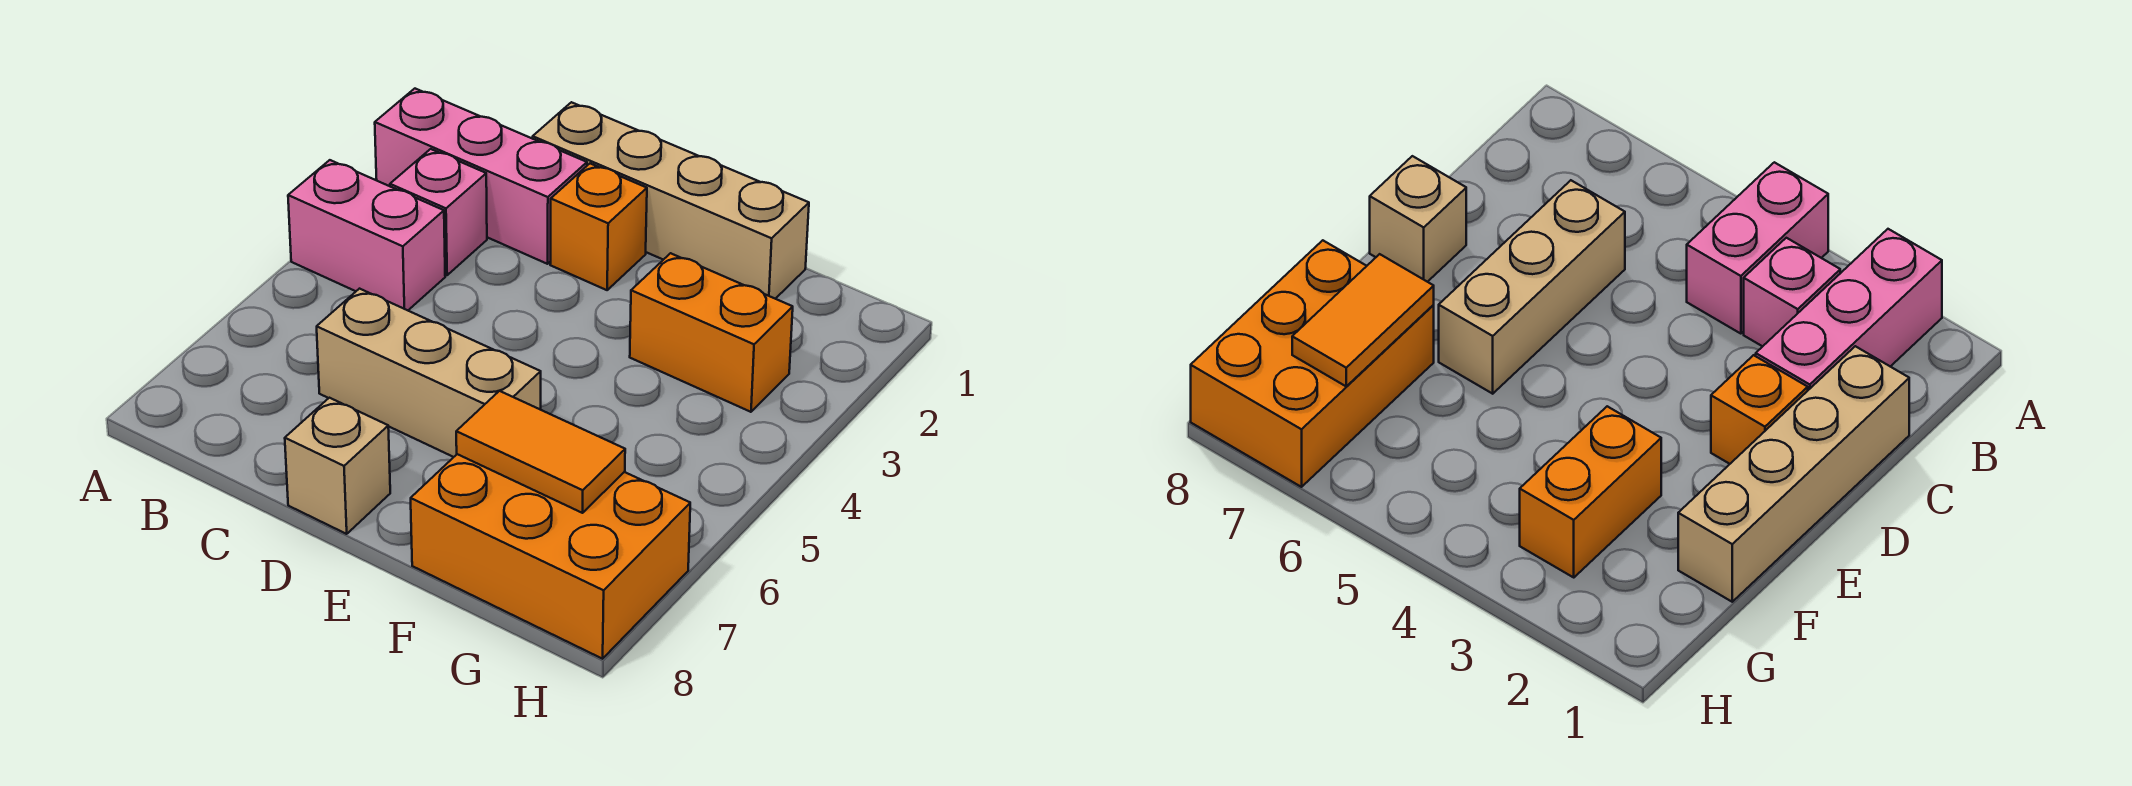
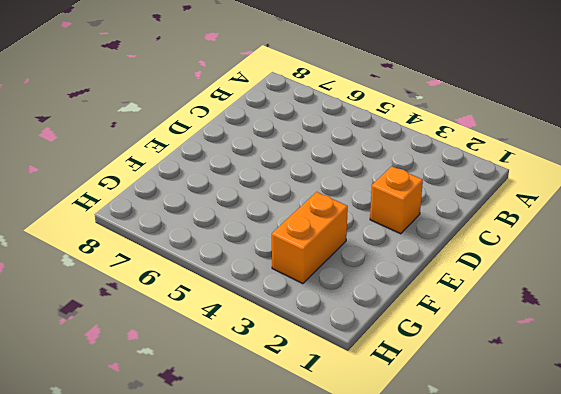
none -> pink brick A2:C2 level 1
none -> pink brick A4:B4 level 1

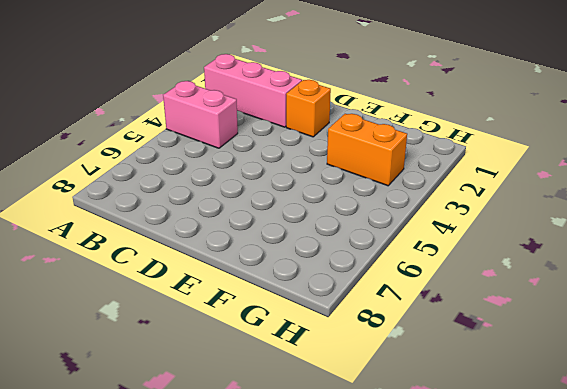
none -> pink brick B3 level 1
none -> tan brick C1:F1 level 1

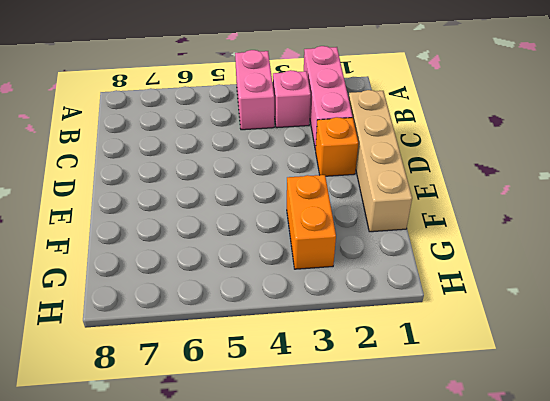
none -> tan brick C6:E6 level 1
none -> tan brick D8 level 1

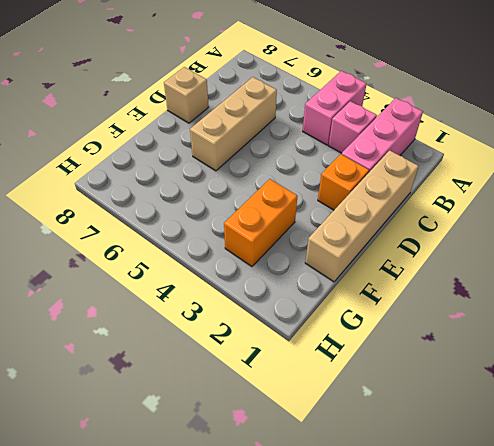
none -> orange brick F7:H8 level 1
none -> orange tile F7:G7 level 2

